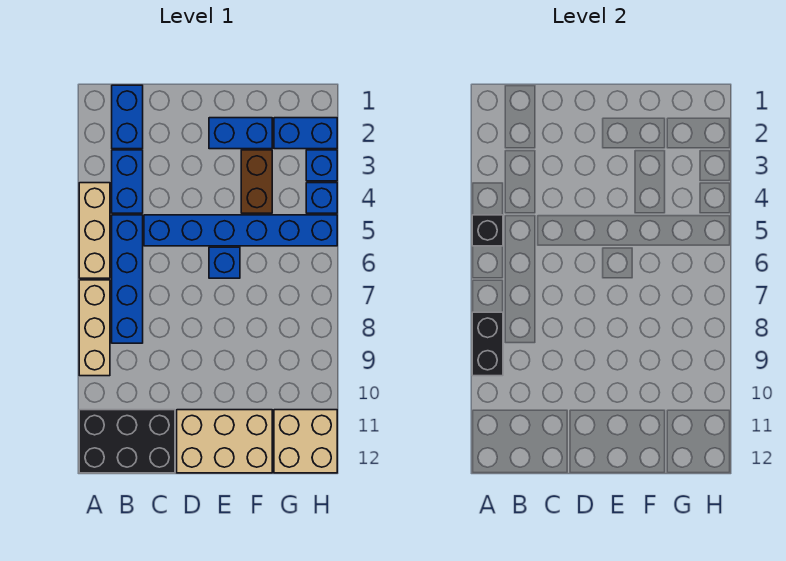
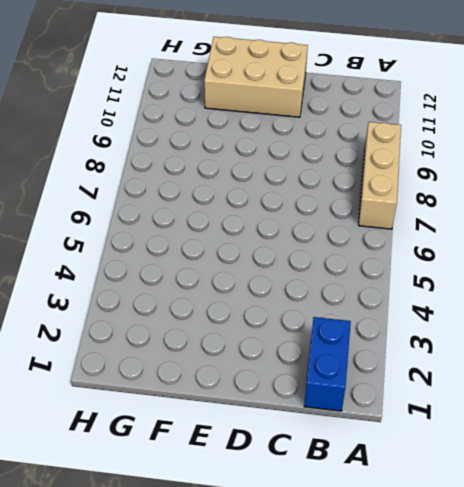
none -> tan brick A4:A6 level 1
none -> black brick A11:C12 level 1
none -> blue brick B3:B4 level 1

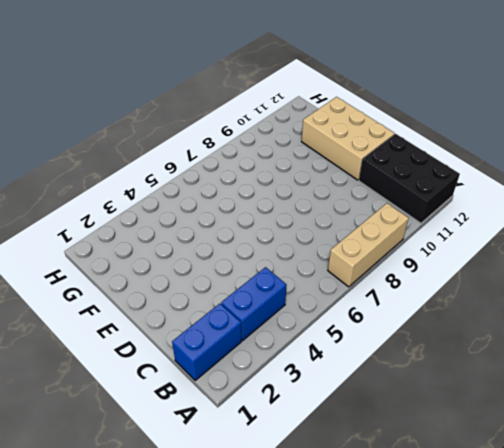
none -> tan brick A4:A6 level 1
none -> blue brick B5:B8 level 1
none -> blue brick C5:H5 level 1

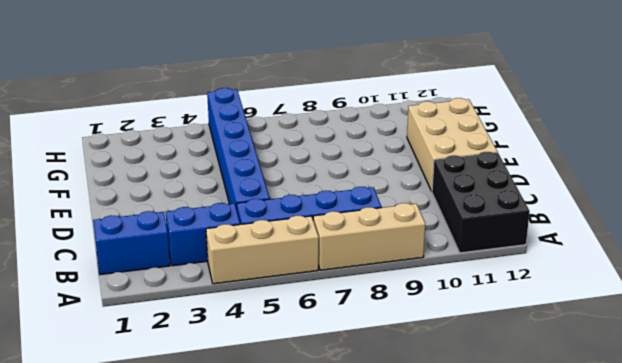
none -> blue brick E2:F2 level 1
none -> blue brick E6 level 1
none -> brown brick F3:F4 level 1

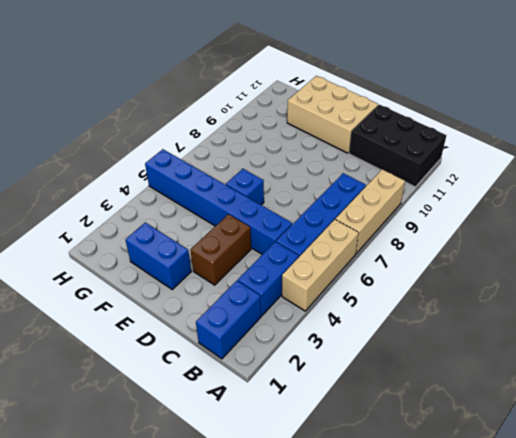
brown brick D3:D4 level 1 -> brown brick F3:F4 level 1
none -> blue brick G2:H2 level 1
none -> tan brick G11:H12 level 1
none -> blue brick H3 level 1

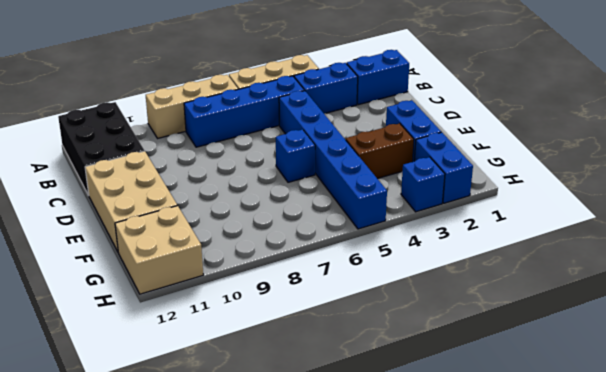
none -> blue brick H4 level 1
none -> black brick A5 level 2
none -> black brick A8:A9 level 2

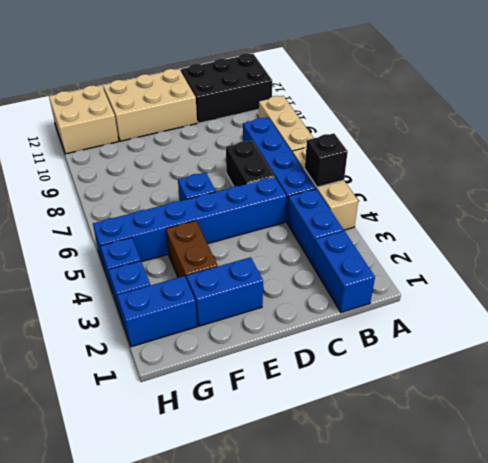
black brick C6:C7 level 1 -> black brick A8:A9 level 2

